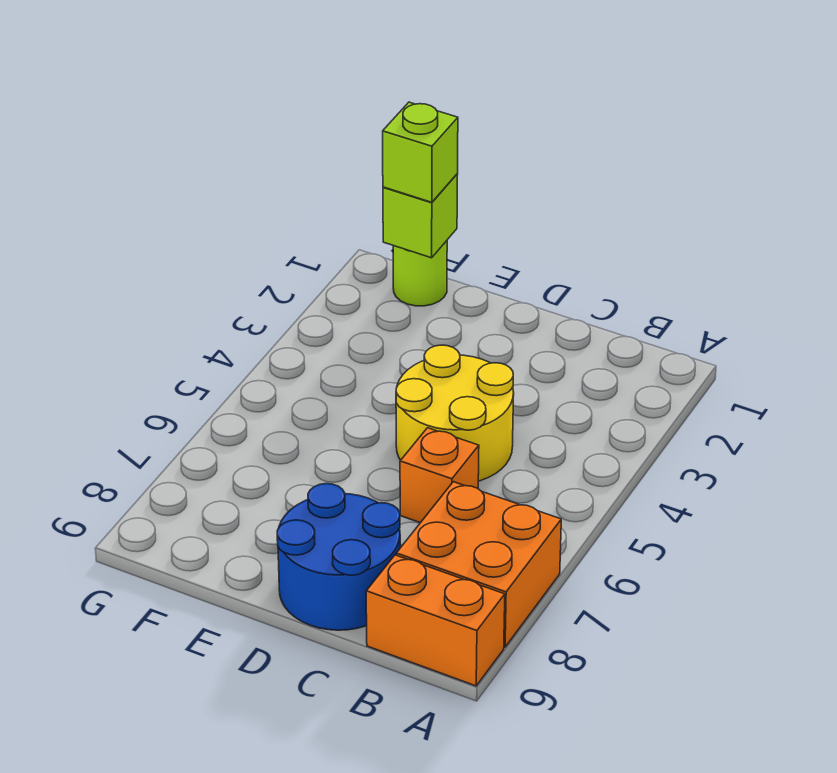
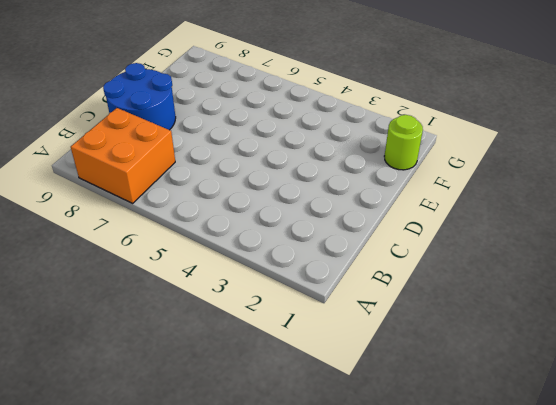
none -> orange brick A9:B9 level 1
none -> yellow round brick C4:D5 level 1

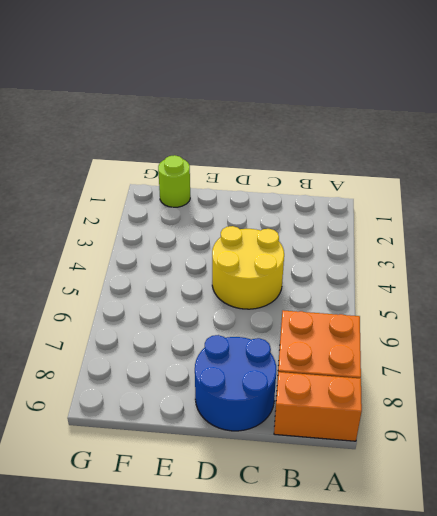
none -> orange brick C6 level 1
none -> lime brick F1 level 2

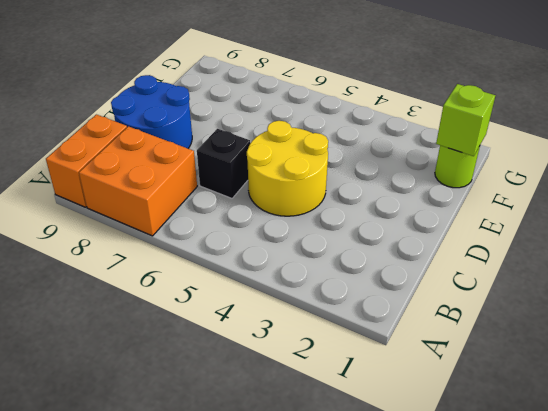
black brick C6 level 1 -> orange brick C6 level 1
none -> lime brick F1 level 3

